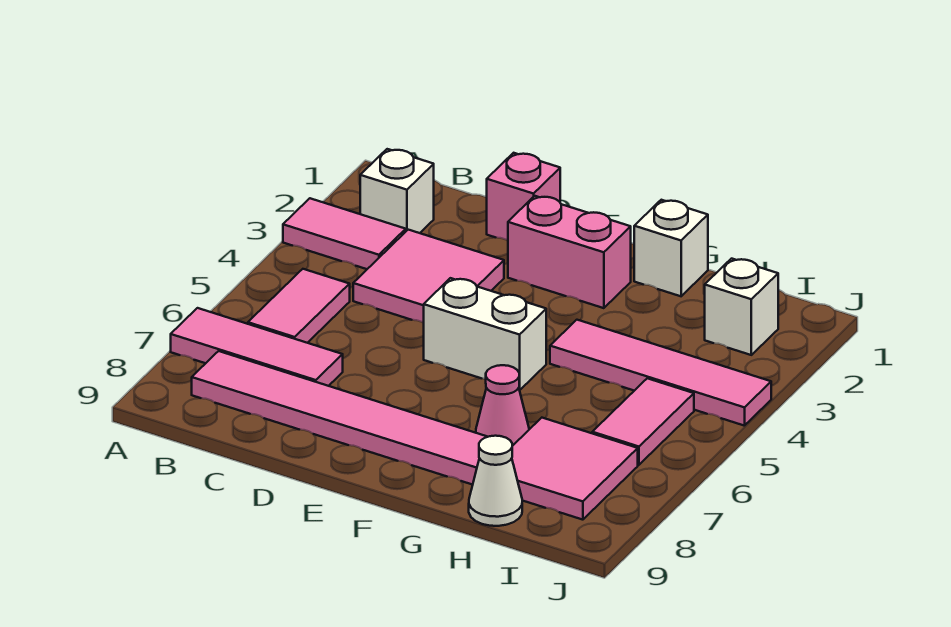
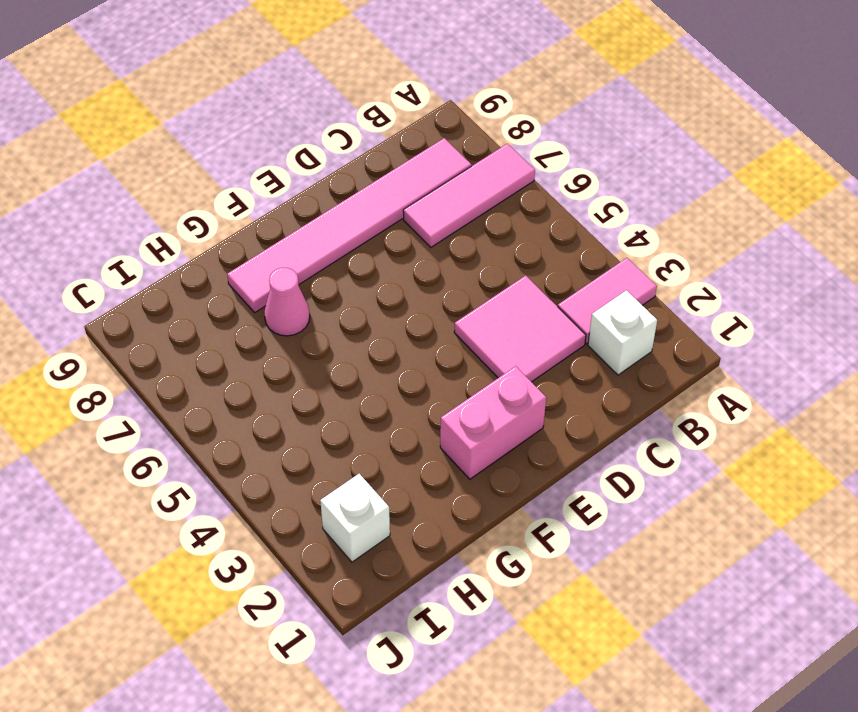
none -> pink tile B5:B6 level 1
none -> pink brick D1 level 1
none -> white brick E5:F5 level 1

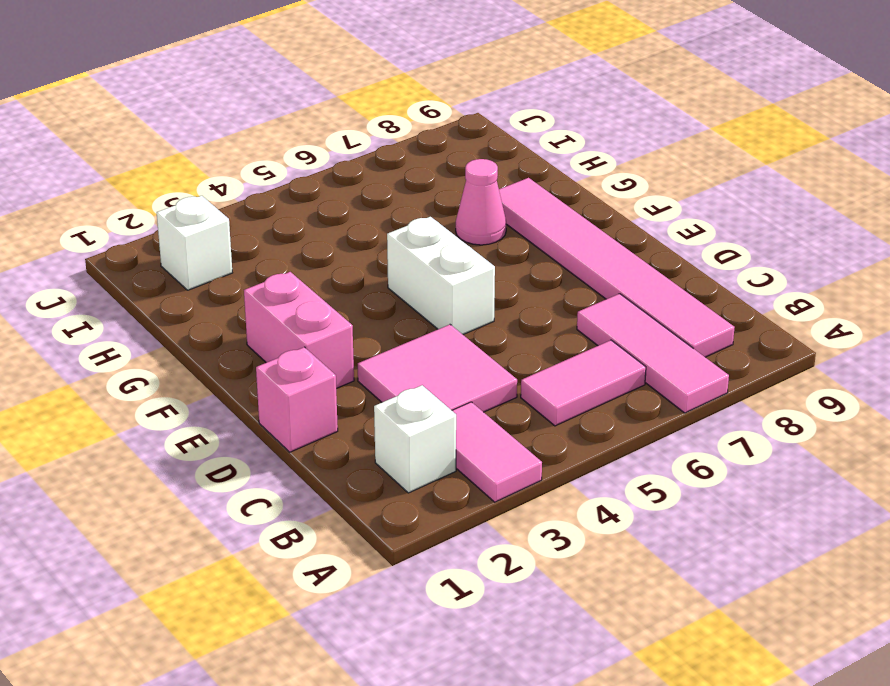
none -> white brick G1 level 1
none -> pink tile G4:J4 level 1
none -> pink tile H7:I8 level 1

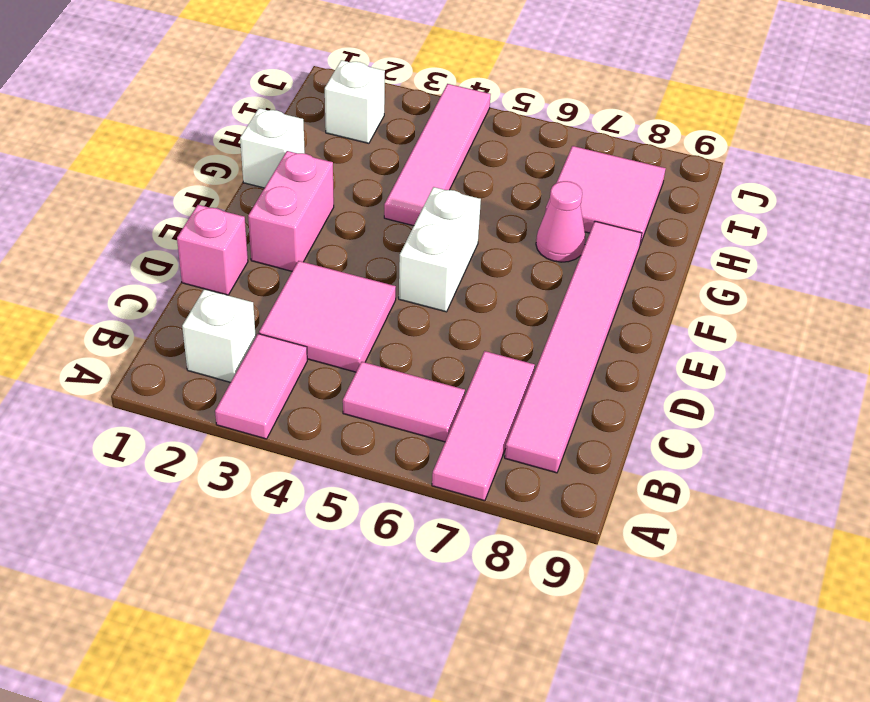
none -> white cone H9 level 1
none -> pink tile I5:I6 level 1

